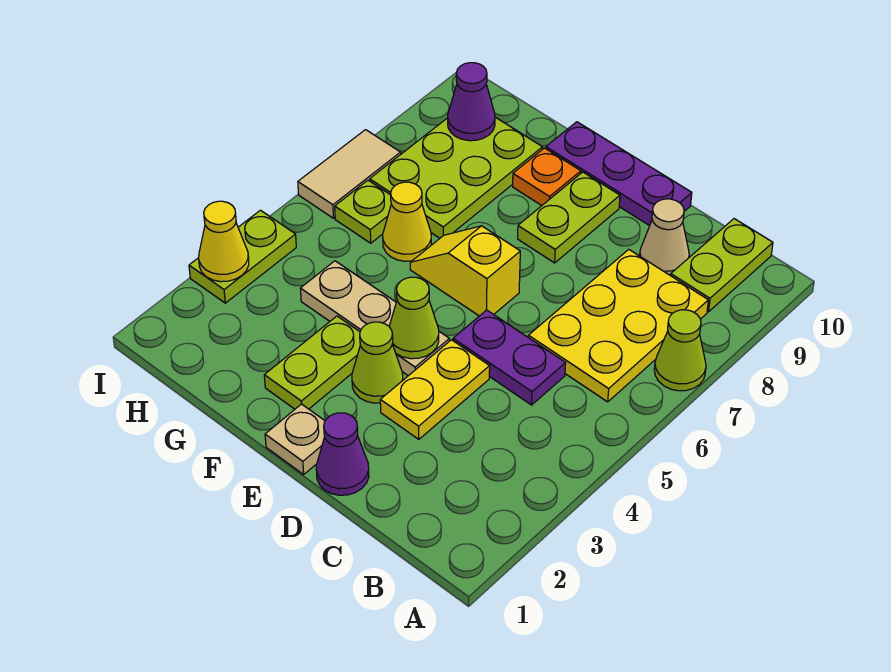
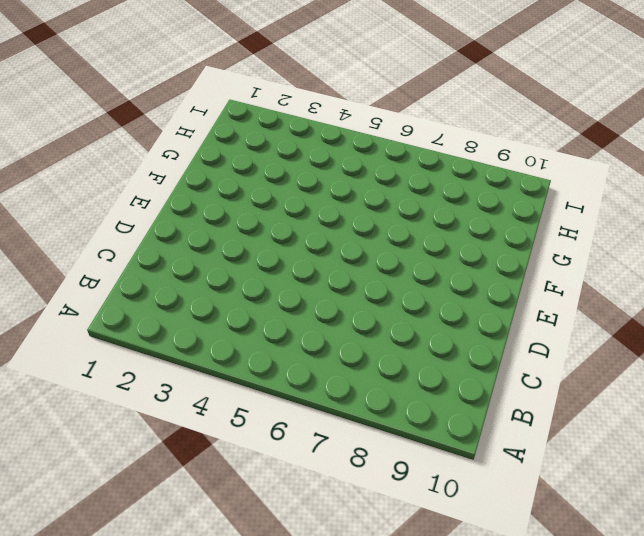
none -> lime cone A7 level 1
none -> yellow plate B6:C8 level 1
none -> lime plate B9:B10 level 1

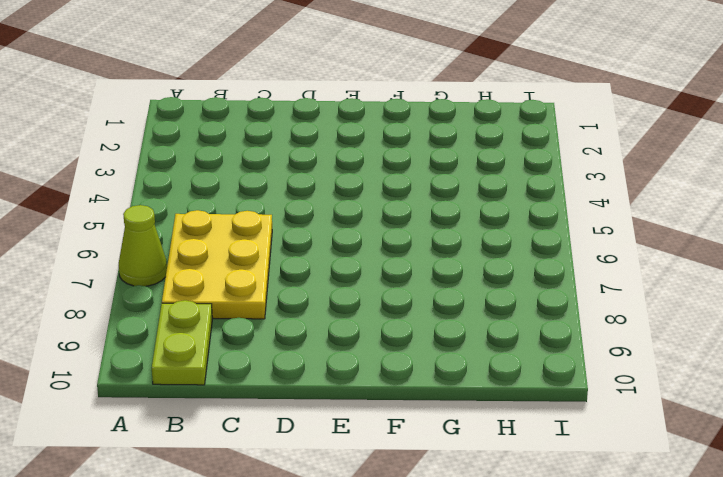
none -> purple plate C5:D5 level 1
none -> tan cone C9 level 1
none -> purple cone D1 level 1

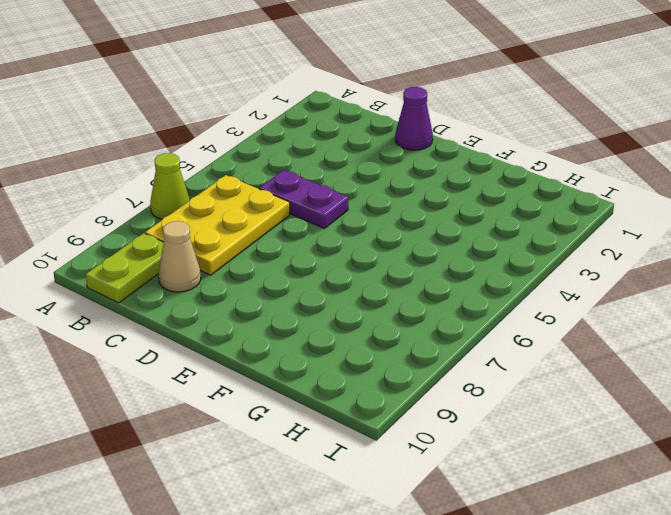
none -> yellow plate D3:D4 level 1
none -> purple plate D10:F10 level 1
none -> tan plate E1 level 1

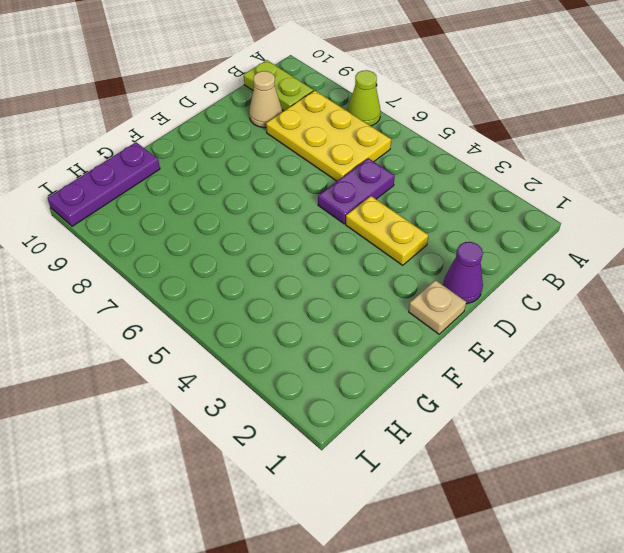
purple plate G10:I10 level 1 -> purple plate D10:F10 level 1
none -> lime cone E3 level 1
none -> tan plate E4:G4 level 1
none -> yellow slope E6:F6 level 1 top E

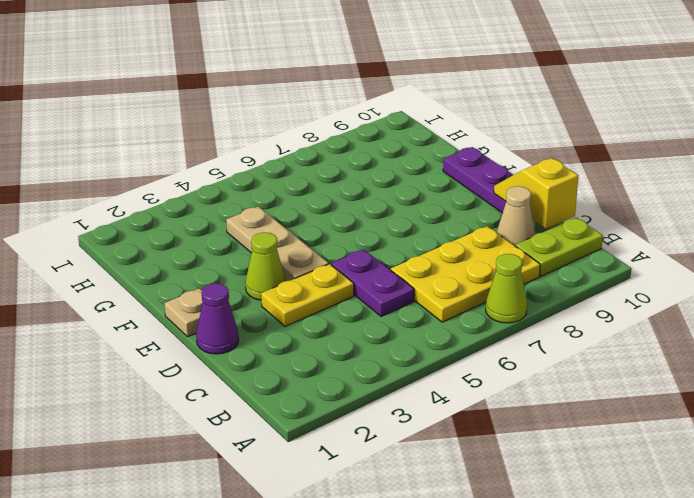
yellow slope C10:D10 level 2 top C -> yellow slope E6:F6 level 1 top E
none -> lime plate E8:E9 level 1
none -> lime plate F2:F3 level 1
none -> orange plate F9 level 1

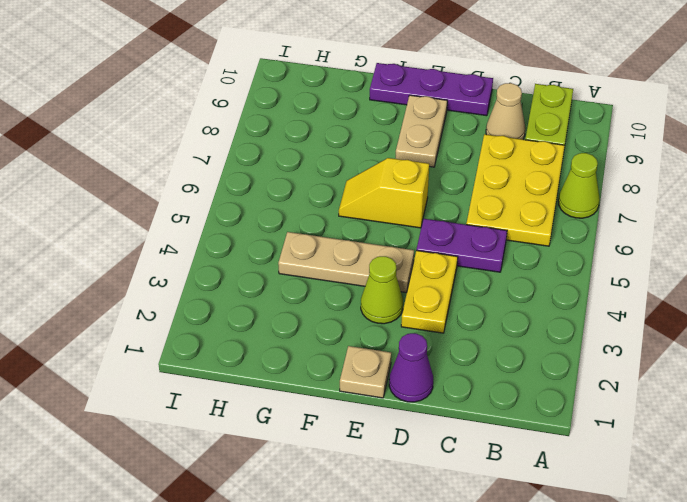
tan plate E8:E9 level 1 -> lime plate E8:E9 level 1
none -> lime plate F2:F3 level 1
none -> orange plate F9 level 1
none -> yellow cone G6 level 1

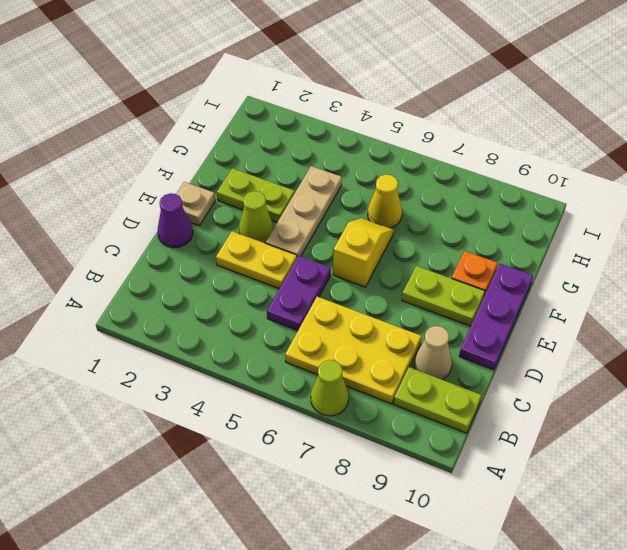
none -> lime plate G7:H9 level 1
none -> lime plate H6 level 1
none -> lime plate I3:I4 level 1

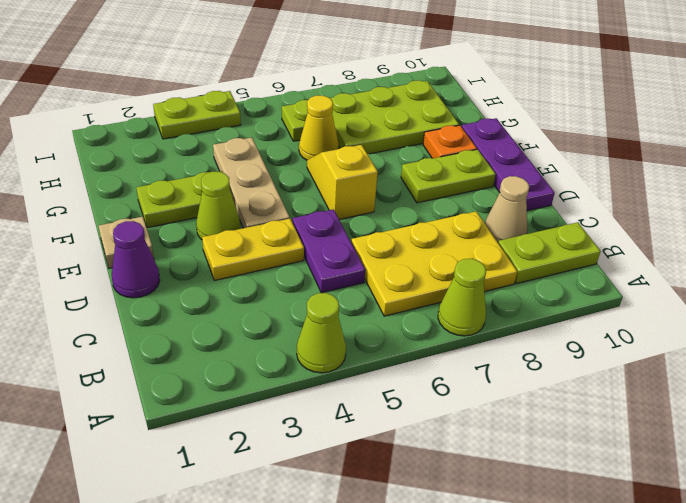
lime cone A4 level 1 -> lime cone E4 level 2
none -> tan tile I6:I7 level 1
none -> purple cone H9 level 2
none -> yellow cone I3 level 2

